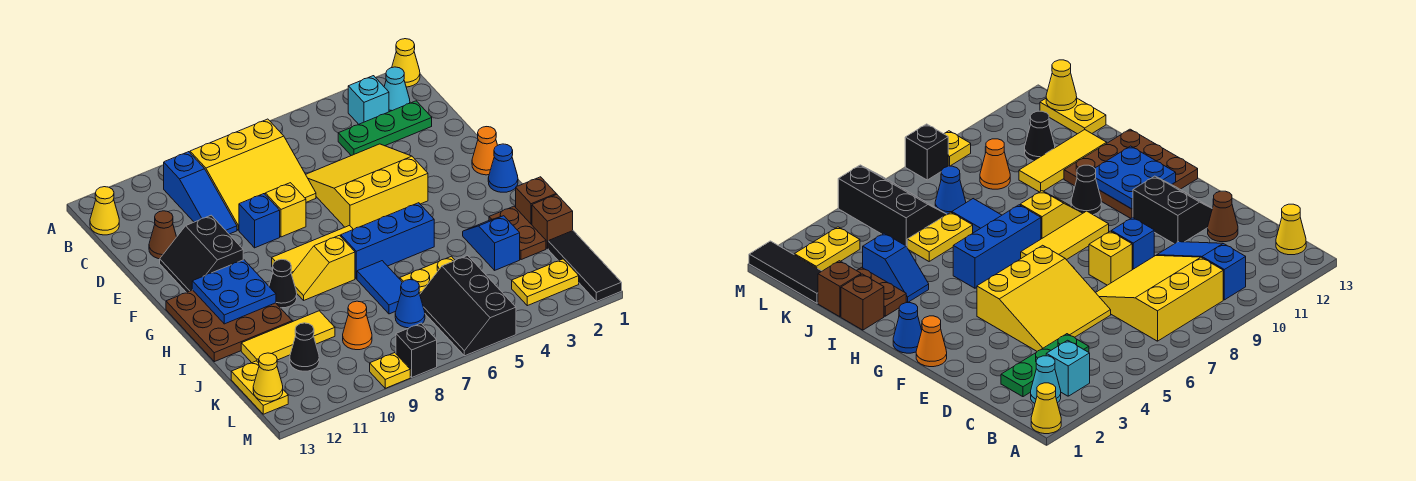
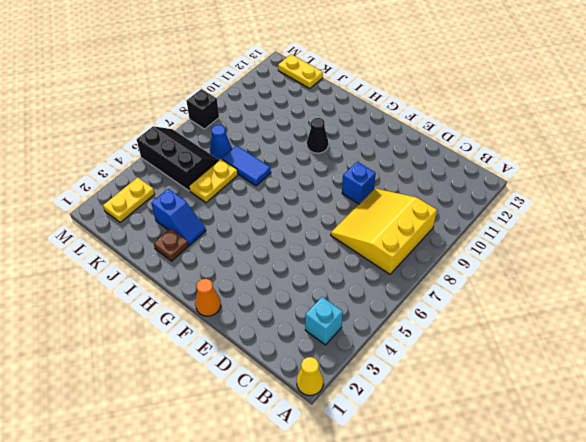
brown plate I2 level 1 -> brown plate I2:J2 level 1
none -> cyan cone B2 level 1
none -> blue slope B10:D10 level 1 top B
none -> yellow cone B13 level 1
none -> green plate C2:C4 level 1

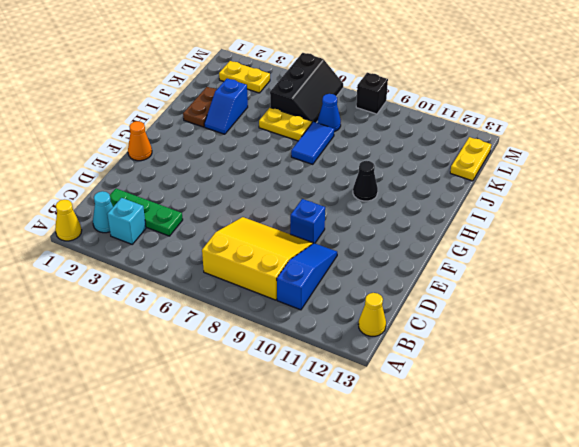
none -> yellow slope D4:F6 level 1 top F
none -> brown cone D12 level 1
none -> yellow brick E8 level 1
none -> black slope E11:F12 level 1 top 11

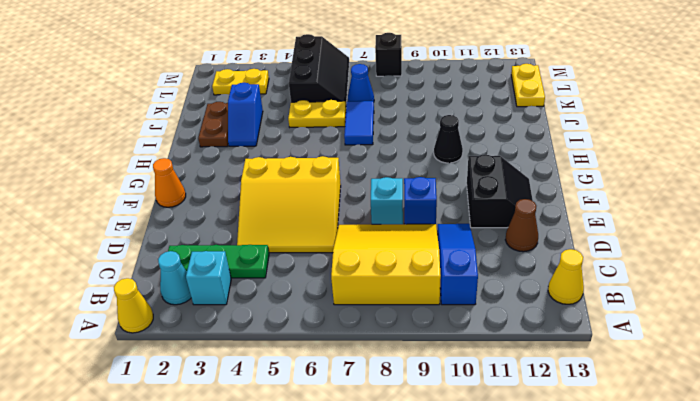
cyan brick E8 level 1 -> yellow brick E8 level 1
none -> blue cone G1 level 1
none -> yellow tile G7:G9 level 1
none -> brown plate G11:I13 level 1
none -> blue brick H5:H7 level 1

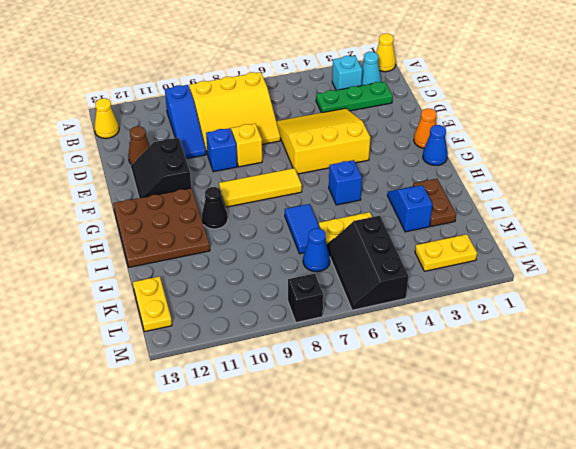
blue brick H5 level 1 -> blue brick H5:H7 level 1
none -> yellow slope H8:H9 level 1 top 8
none -> brown brick I1 level 1
none -> brown brick J1 level 1
none -> yellow tile J10:J12 level 1

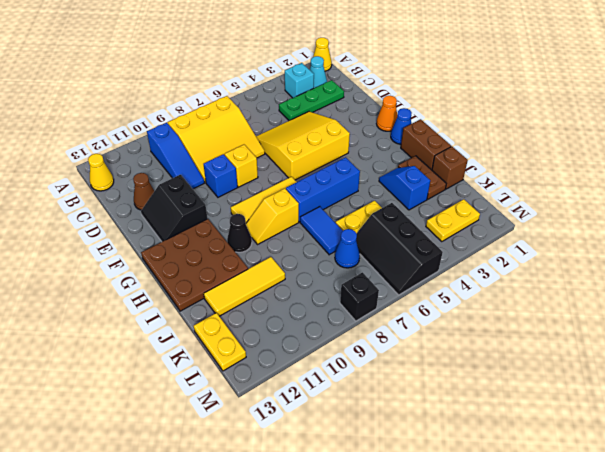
brown brick H1:I1 level 1 -> brown brick I1 level 1
none -> black tile K1:M1 level 1
none -> orange cone K9 level 1
none -> black cone K11 level 1
none -> yellow plate M9 level 1

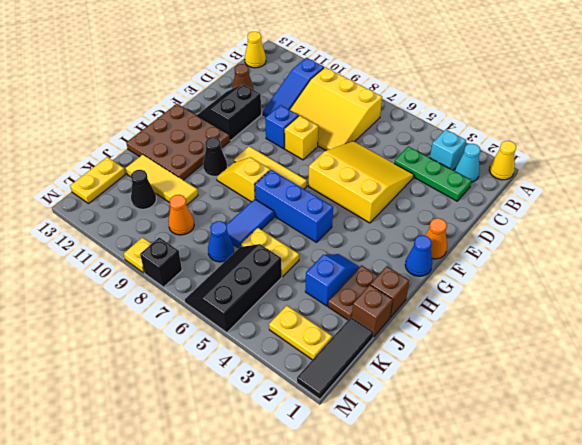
none -> blue plate G11:H12 level 2
none -> yellow cone L13 level 2

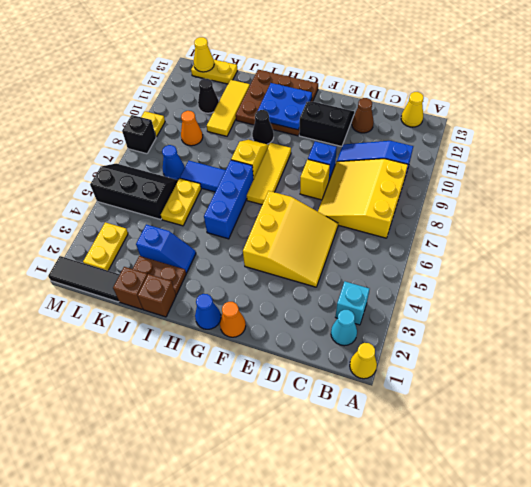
none -> green plate C2:C4 level 1

